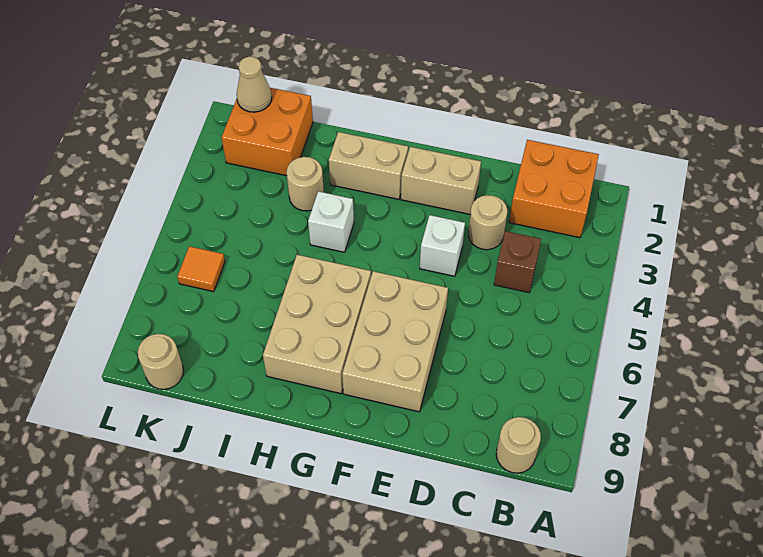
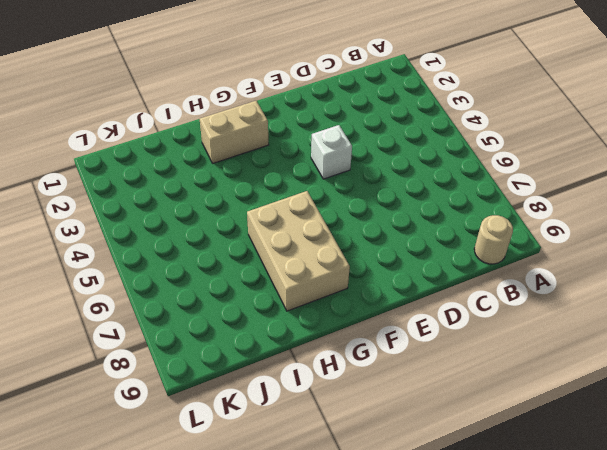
none -> orange brick B1:C2 level 1
none -> brown brick C4 level 1
none -> tan round brick D3 level 1

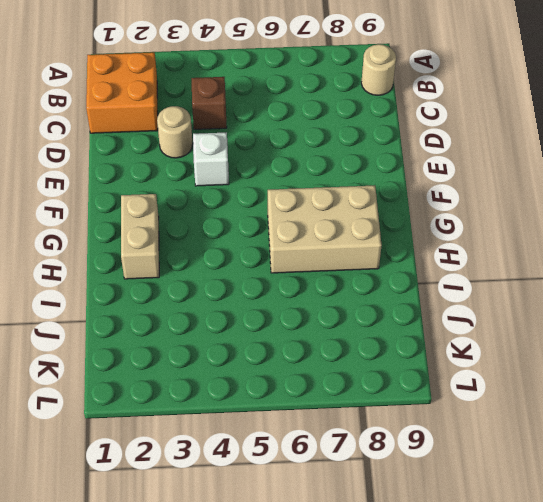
none -> tan brick E2:F2 level 1
none -> tan brick E6:F8 level 1
none -> white brick H4 level 1

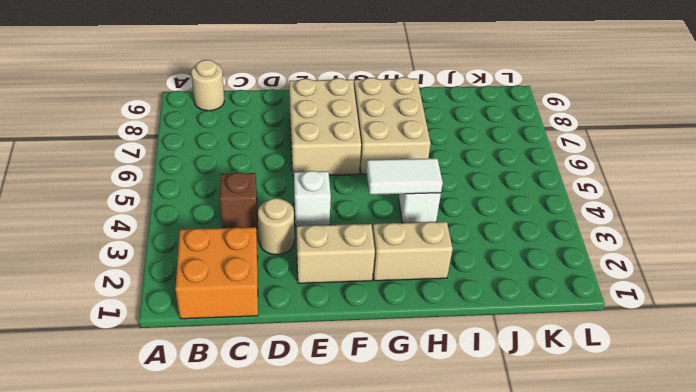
white tile G4:H4 level 2 -> none
none -> tan round brick I3 level 1
none -> orange brick J1:K2 level 1
none -> orange tile K6 level 1

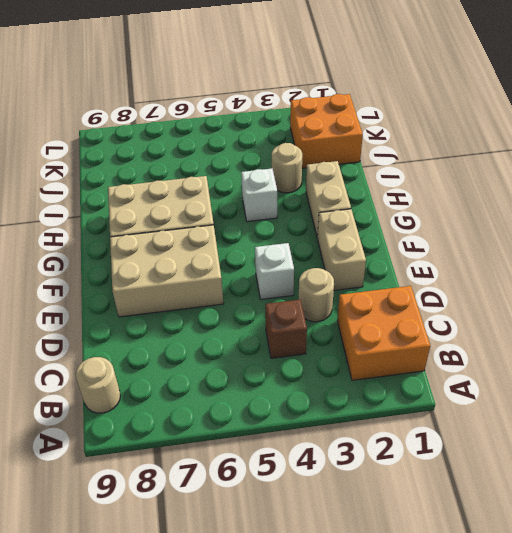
none -> orange tile K6 level 1
none -> tan round brick K9 level 1
none -> tan cone K1 level 2

